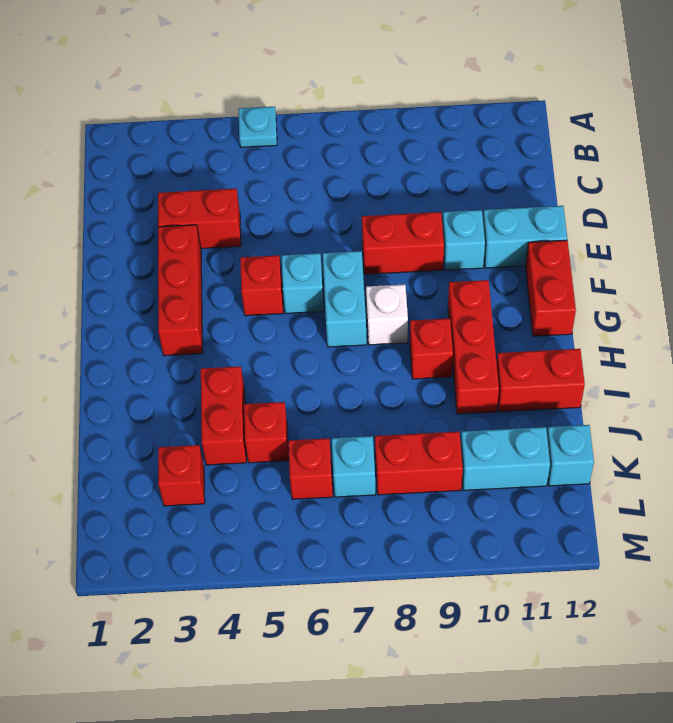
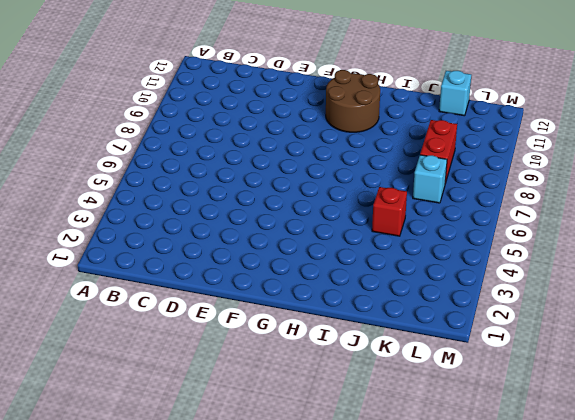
brown round brick G10:H11 level 1 -> red brick G10:I10 level 1
none -> cyan plate A5 level 1
none -> red brick D3:D4 level 1
none -> red brick E3:G3 level 1

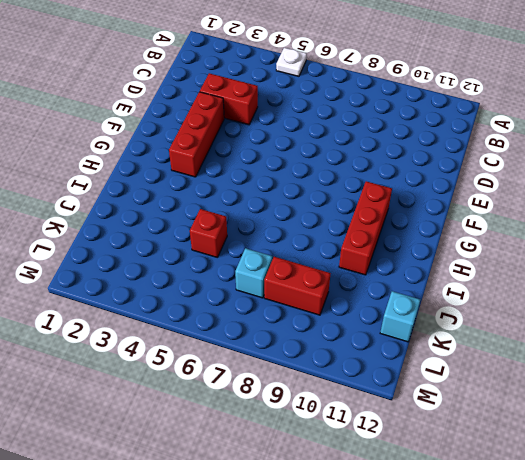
white plate A5 level 1 -> cyan plate A5 level 1
none -> red brick E8:E9 level 1
none -> cyan brick E10 level 1
none -> cyan brick E11:E12 level 1

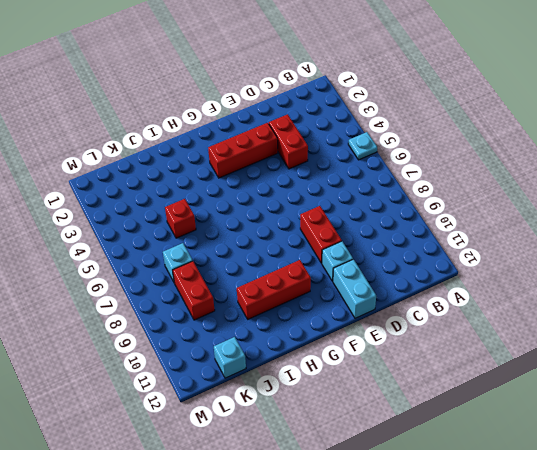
none -> red brick F5 level 1
none -> cyan brick F6 level 1
none -> cyan brick F7:G7 level 1

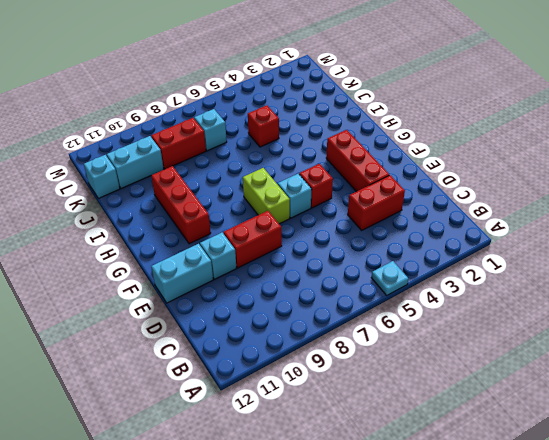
lime brick F7:G7 level 1 -> cyan brick F7:G7 level 1
none -> red brick F12:G12 level 1
none -> white brick G8 level 1
none -> red brick H9 level 1

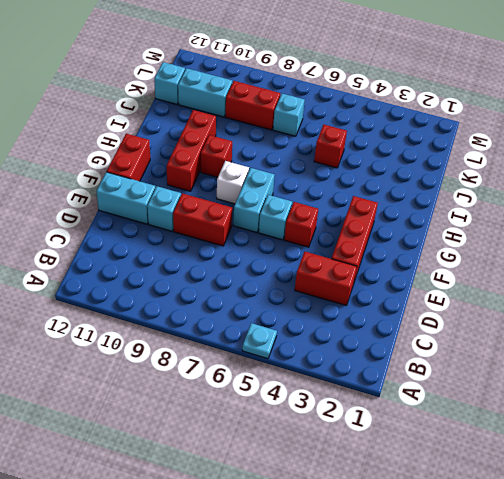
none -> red brick I4:J4 level 1
none -> red brick I11:I12 level 1
none -> red brick K3 level 1

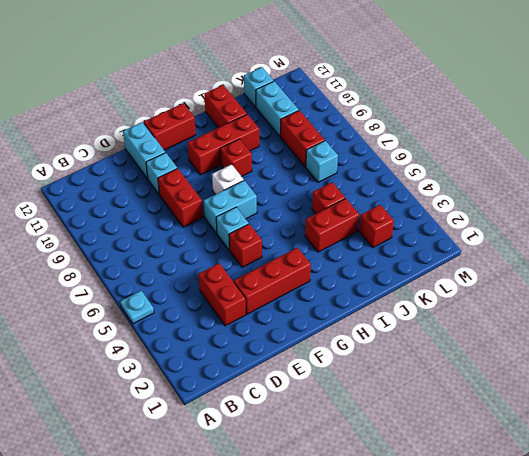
none -> red brick K6 level 1

